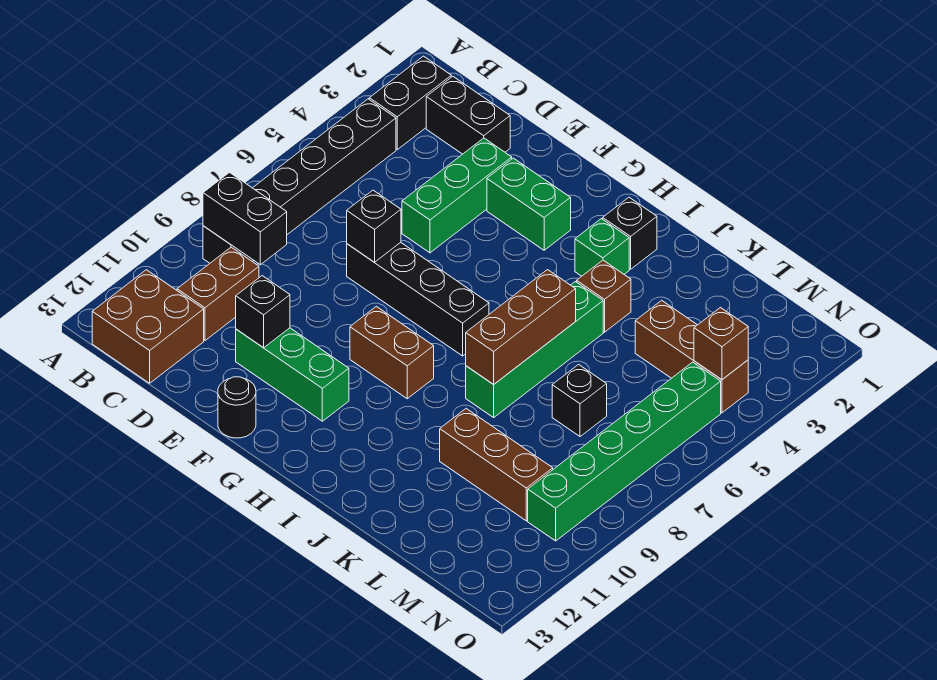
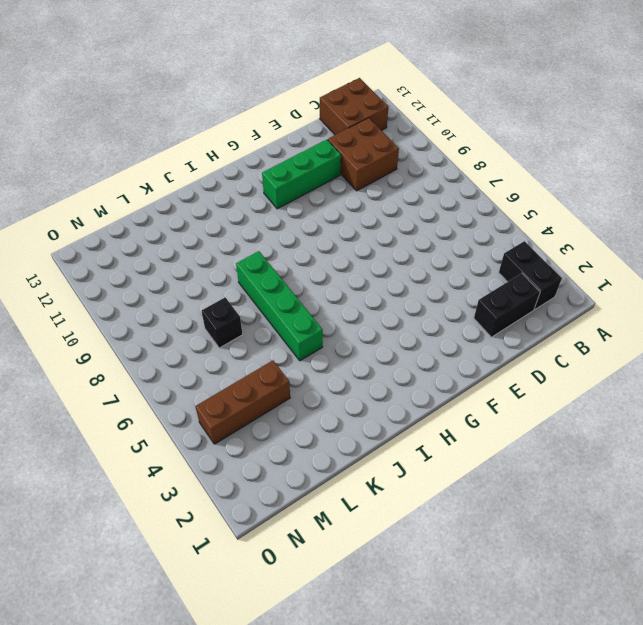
brown brick C10:D11 level 1 -> brown brick C10:C11 level 1
none -> black brick B4:B9 level 1
none -> green brick E3:E5 level 1
none -> black brick E7:H7 level 1

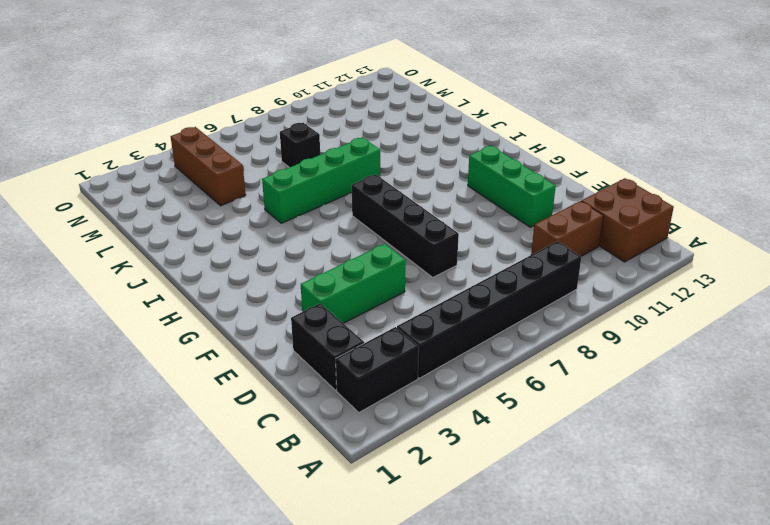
none -> green brick F3:G3 level 1
none -> black round brick F13 level 1
none -> brown brick G9:H9 level 1

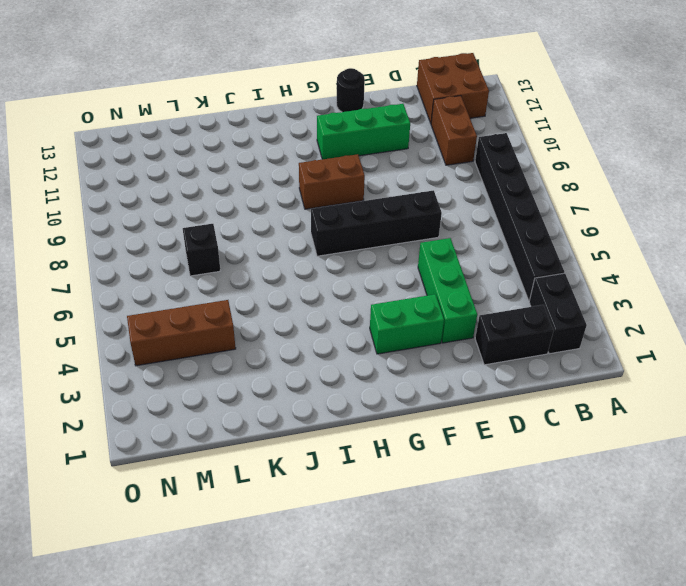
none -> black brick I2 level 1
none -> green brick I3 level 1
none -> brown brick J4 level 1

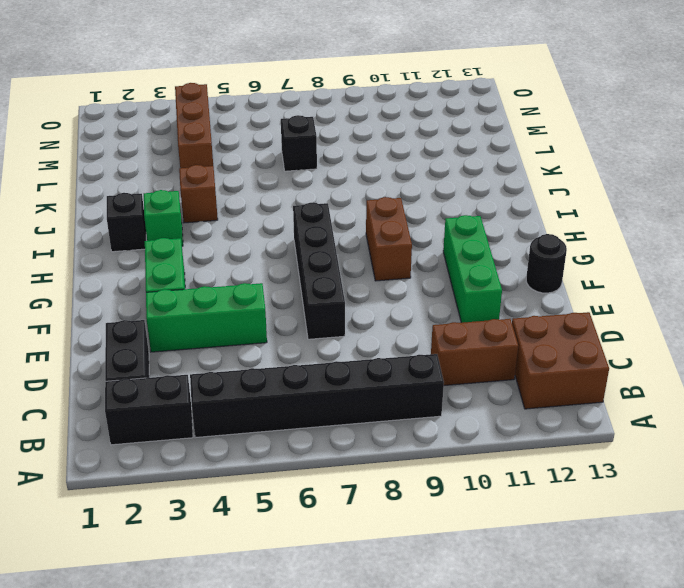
none -> green brick J5:J8 level 1
none -> brown brick K10:M10 level 1
none -> green brick N5:N10 level 1

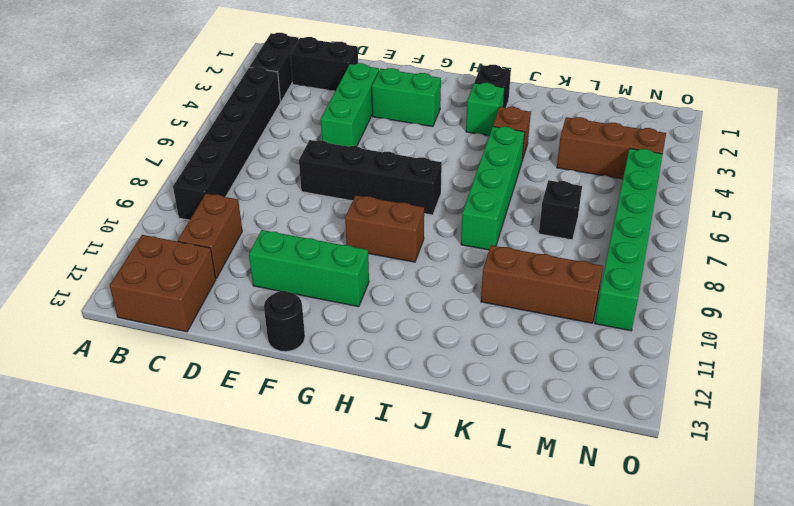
none -> black brick B9:C9 level 2
none -> black brick E7 level 2
none -> black brick E11 level 2

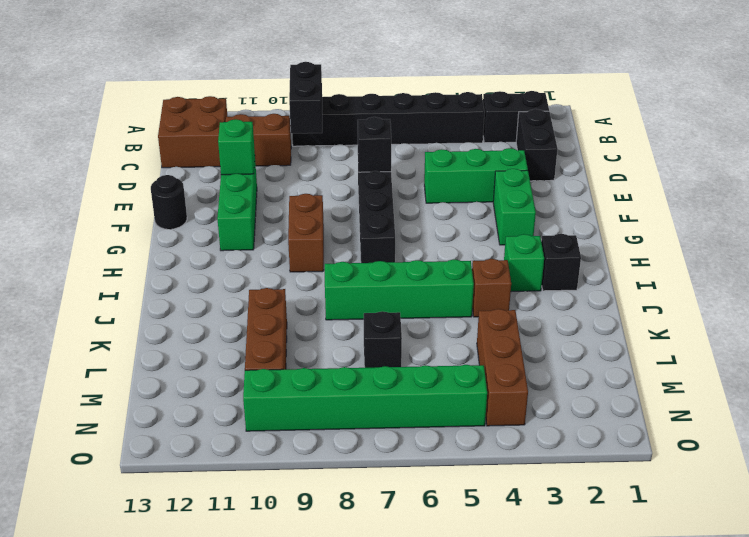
green brick E11 level 2 -> black brick E11 level 2
none -> brown brick J6:J8 level 2
none -> brown brick N4 level 2

